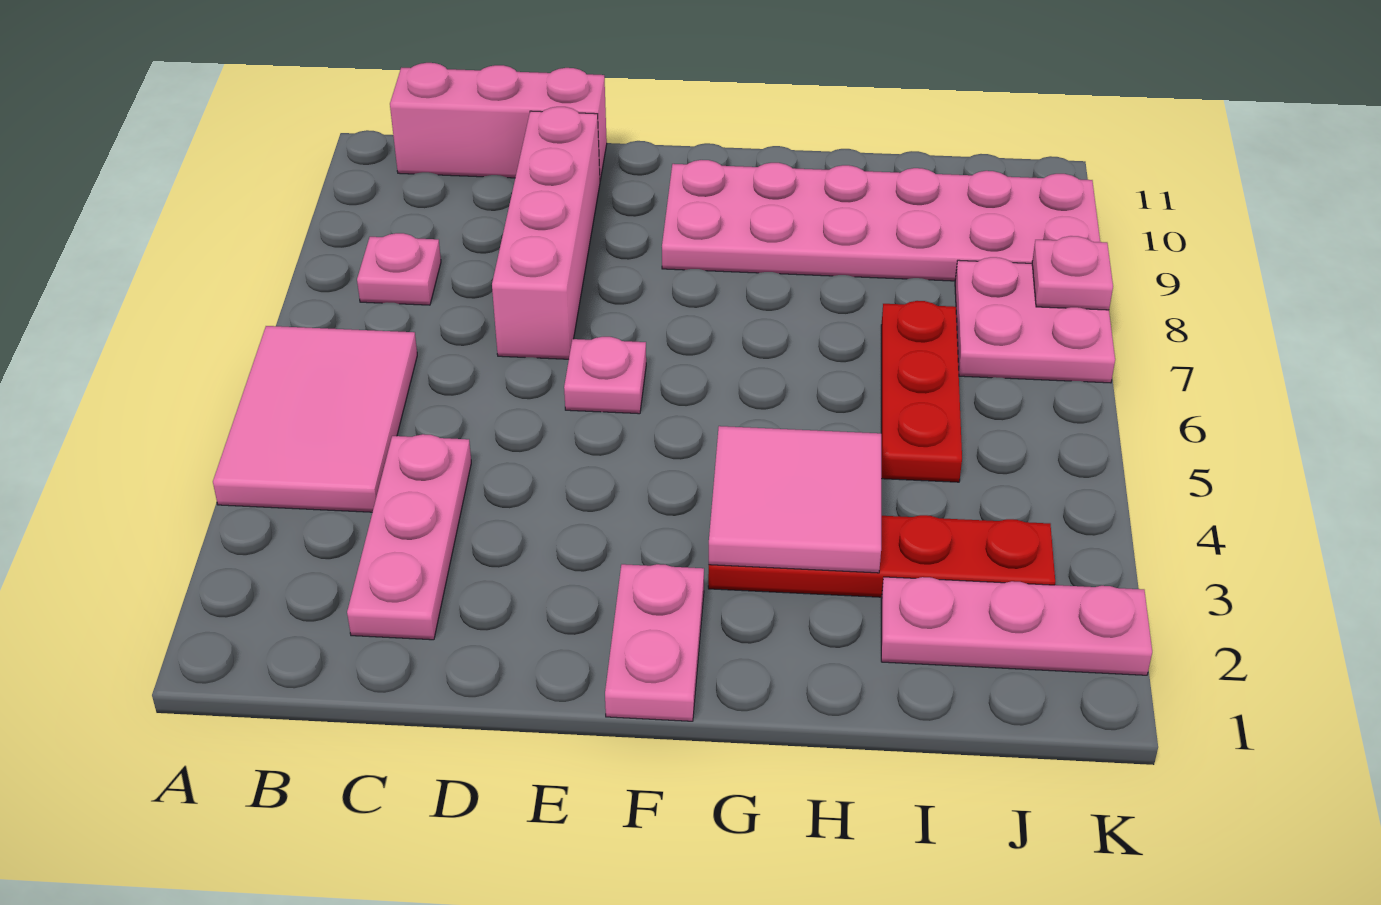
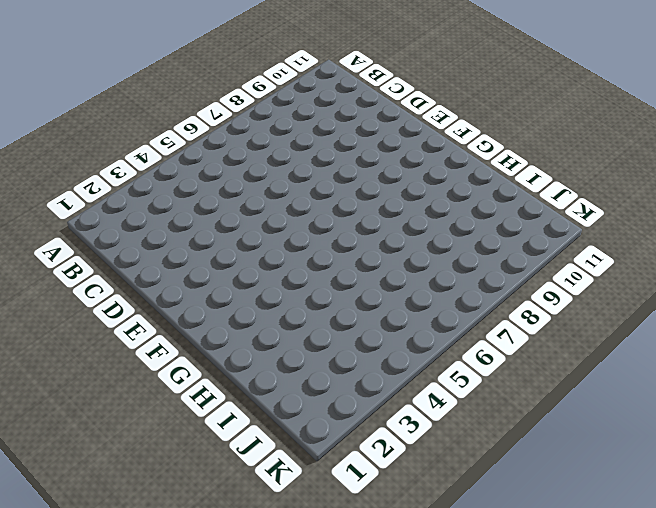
none -> pink tile A4:B6 level 1
none -> pink plate B8 level 1
none -> pink brick B11:D11 level 1

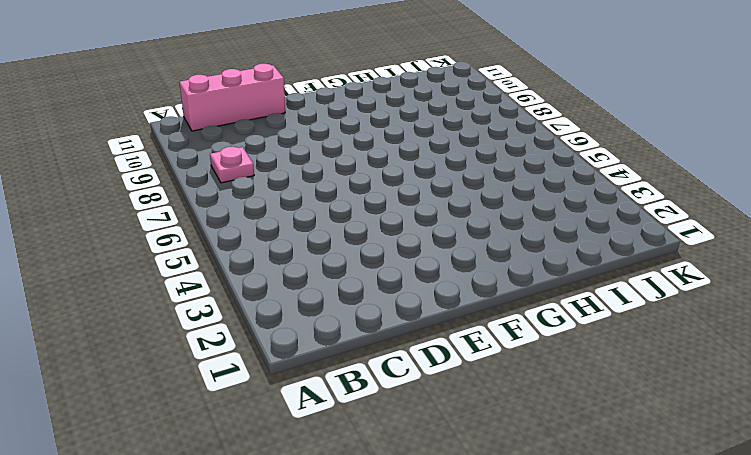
none -> pink tile A4:B6 level 1
none -> pink plate C2:C4 level 1
none -> pink brick D7:D10 level 1

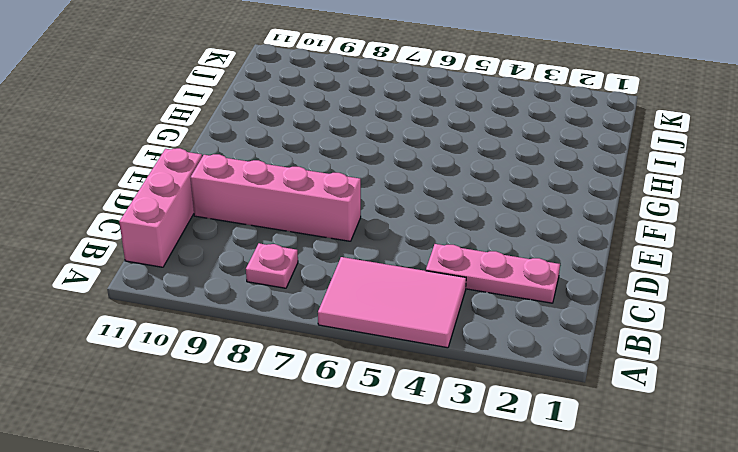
none -> pink plate E6 level 1
none -> pink plate F1:F2 level 1
none -> pink plate F9:K10 level 1

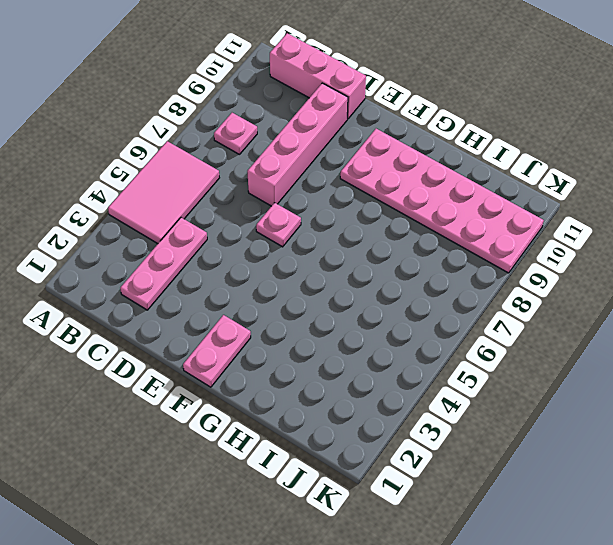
none -> red plate G3:J3 level 1
none -> pink plate I2:K2 level 1
none -> red plate I5:I7 level 1

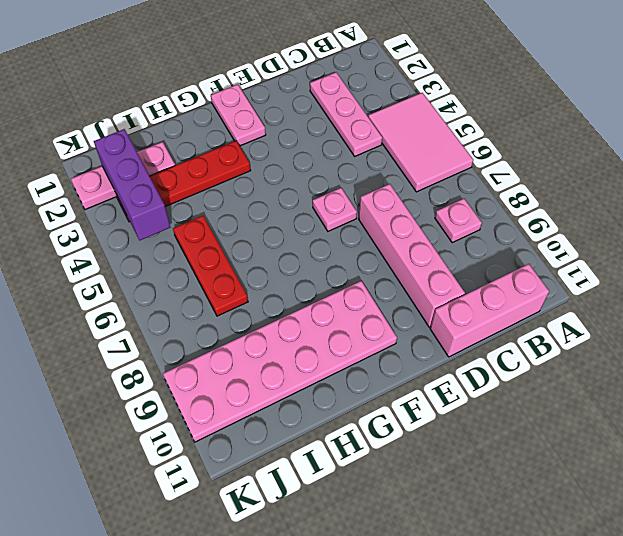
purple brick J2:J4 level 2 -> none
none -> pink plate J7:K8 level 1
none -> pink tile G3:H4 level 2
none -> pink plate K8 level 2

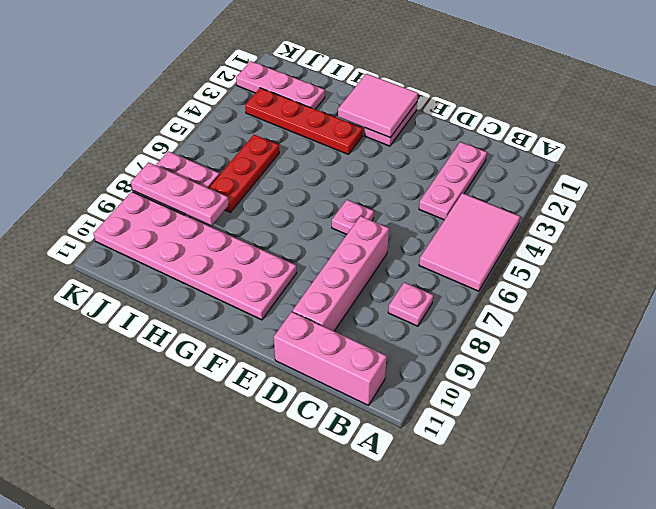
pink tile F1:G2 level 2 -> pink tile G3:H4 level 2
pink plate I8:K8 level 2 -> pink plate K8 level 2

